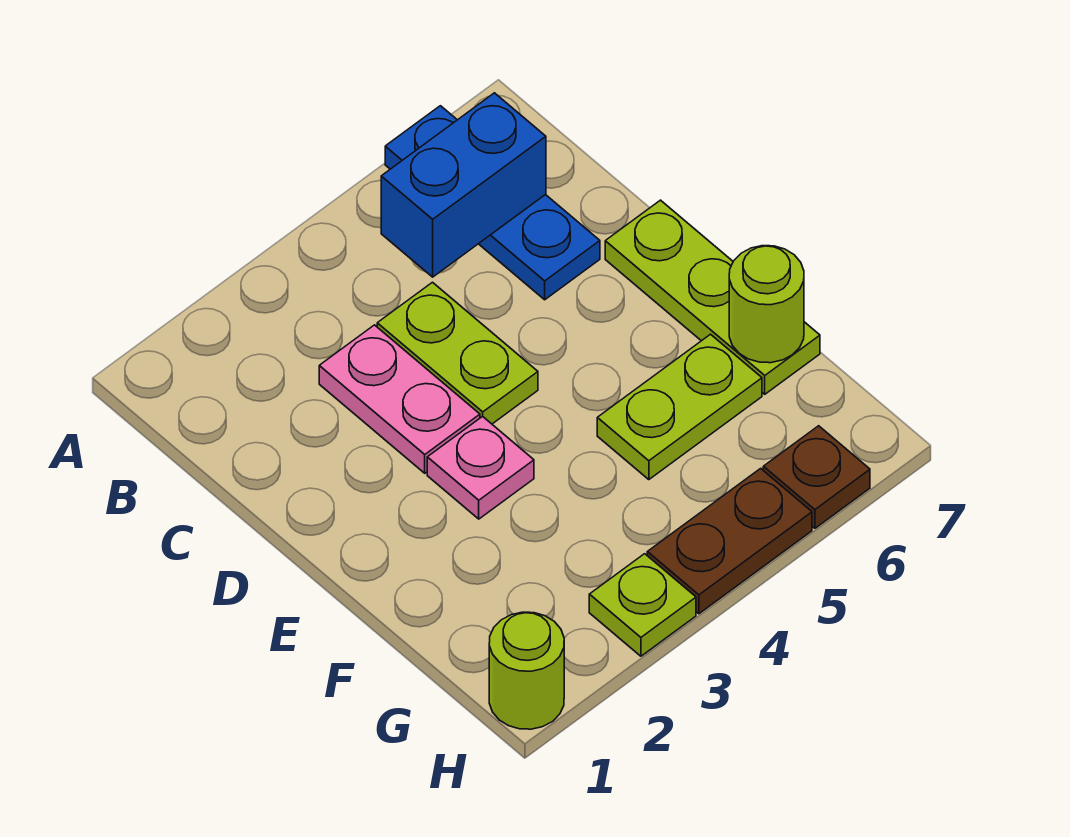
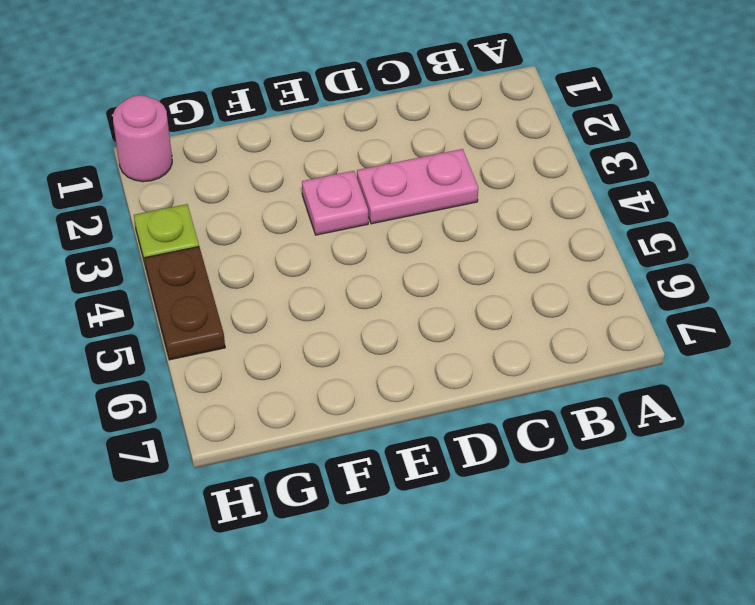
pink round brick H1 level 1 -> lime round brick H1 level 1
none -> blue plate A6:C6 level 1
none -> lime plate C4:D4 level 1
none -> lime plate D7:F7 level 1

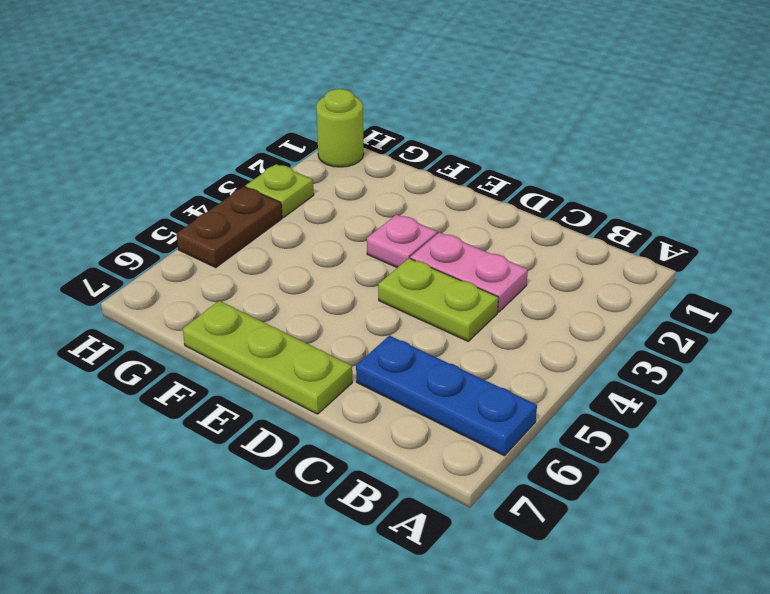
none -> lime plate F5:F6 level 1
none -> brown plate H6 level 1
none -> blue brick B5:B6 level 2

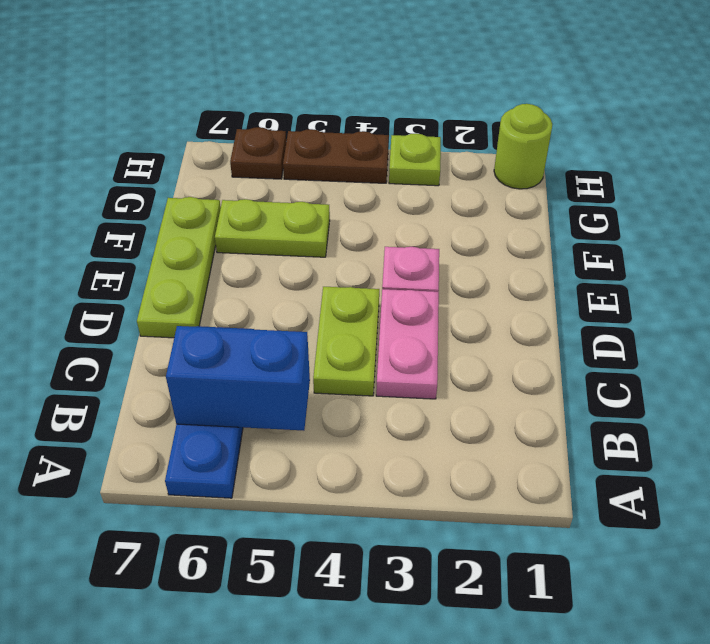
none -> lime round brick F7 level 2

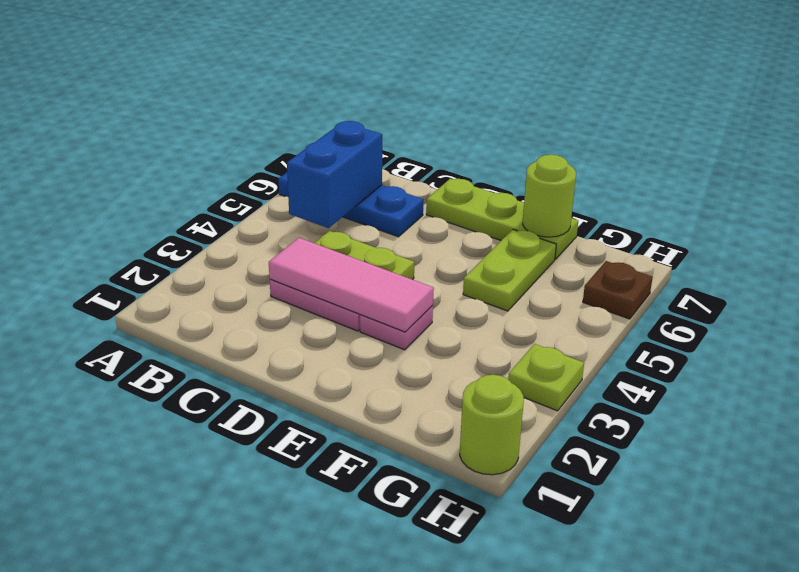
pink tile C3:E3 level 2 -> none
none -> brown plate H4:H5 level 1

